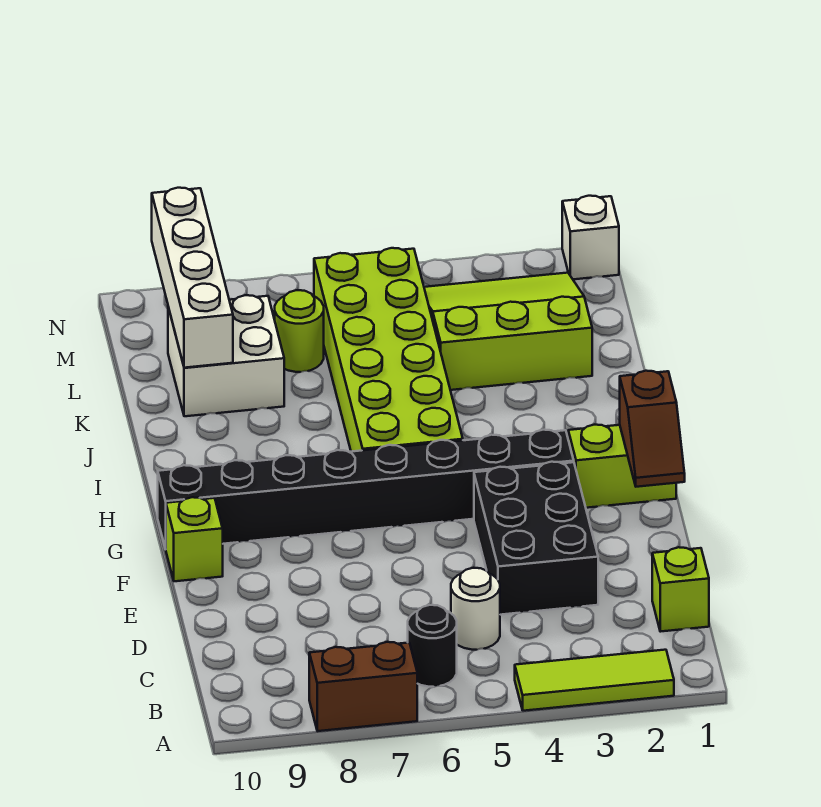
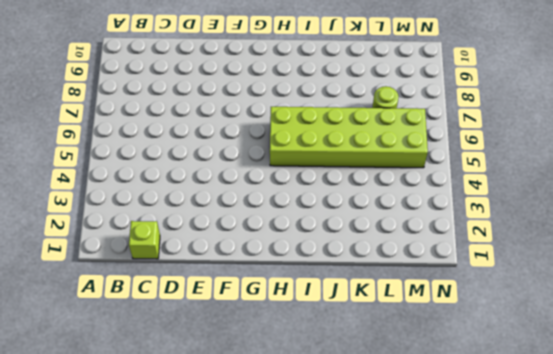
none -> lime tile A2:A4 level 1
none -> brown brick A7:A8 level 1
none -> black round brick B6 level 1

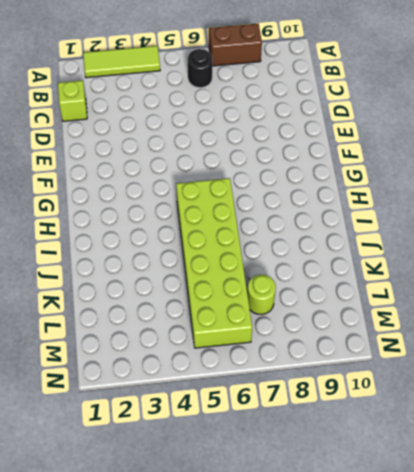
none -> white round brick C5 level 1
none -> black brick D3:F4 level 1
none -> lime brick F10 level 1

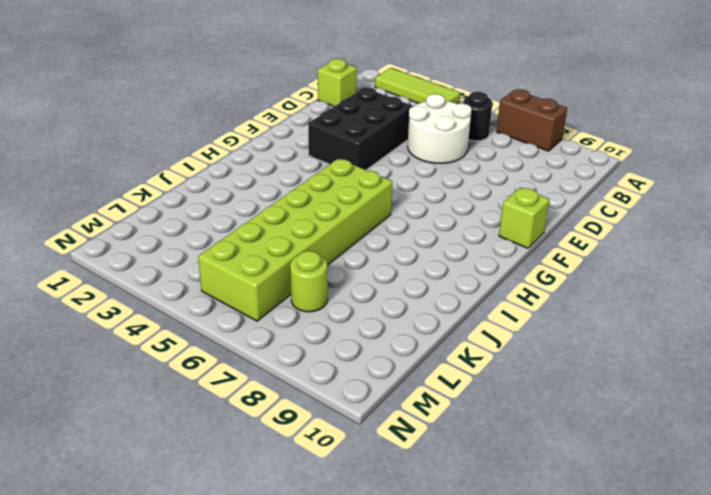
white round brick C5:D6 level 1 -> white round brick C5 level 1
none -> lime brick G1:G2 level 1
none -> black brick G3:G10 level 1
none -> lime slope K2:M4 level 1 top K

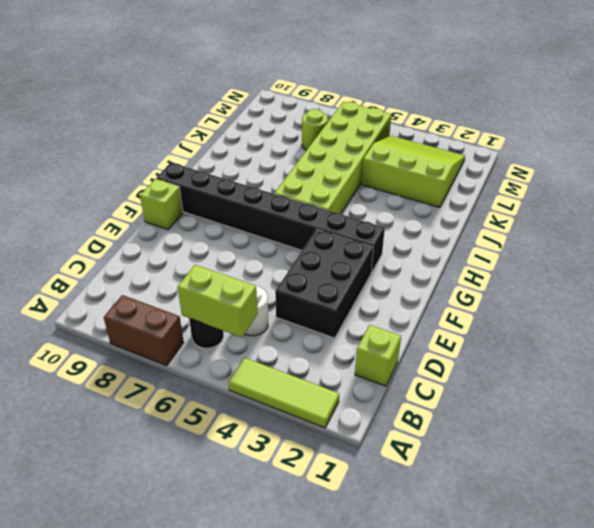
lime brick B5:B6 level 2 -> lime brick G1:G2 level 1
none -> white brick K8:L9 level 1
none -> white brick N1 level 1
none -> brown slope F1:G1 level 2 top G

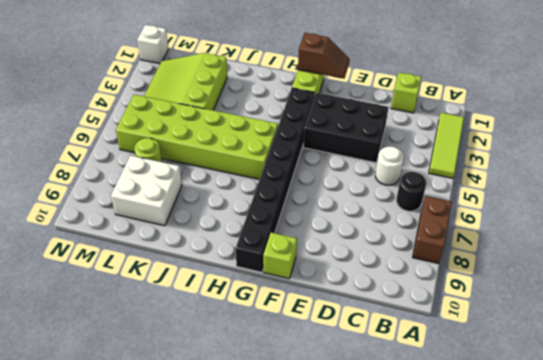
none -> white brick K9:N9 level 2

